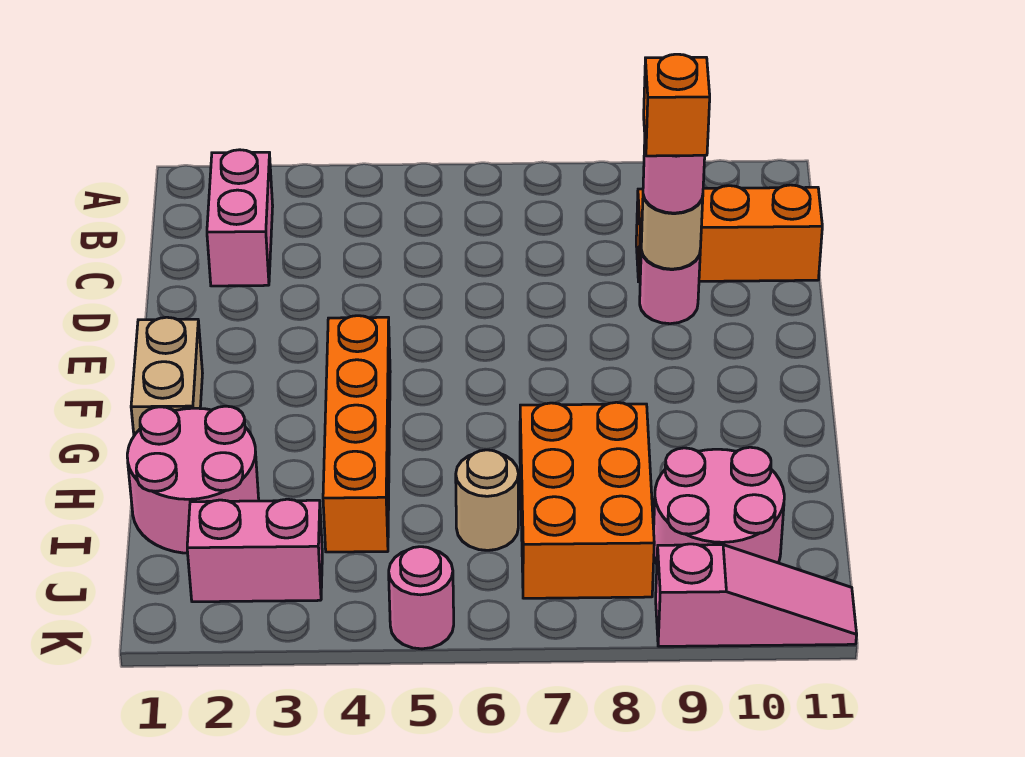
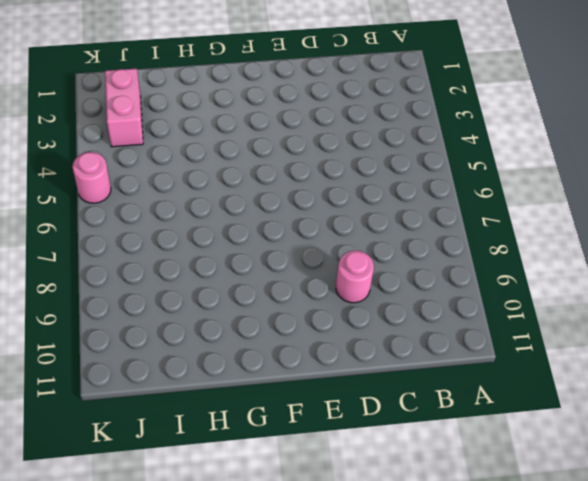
none -> pink brick B2:C2 level 1
none -> orange brick C9:C11 level 1
none -> tan brick F1:G1 level 1

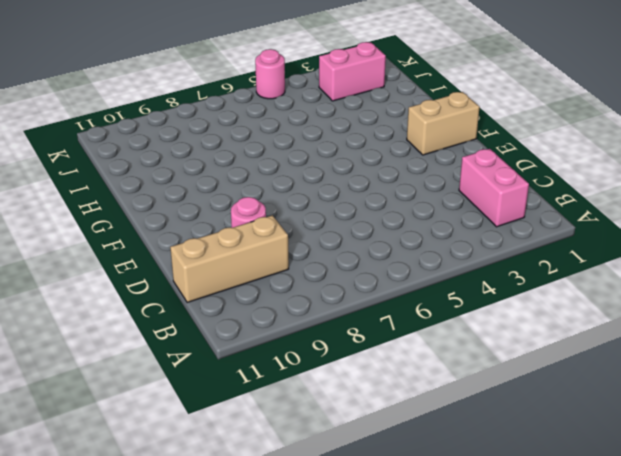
tan brick C9:C11 level 1 -> orange brick C9:C11 level 1
tan brick F1:F2 level 1 -> tan brick F1:G1 level 1
none -> orange brick F4:I4 level 1
none -> pink round brick H1:I2 level 1
none -> orange brick H7:J8 level 1

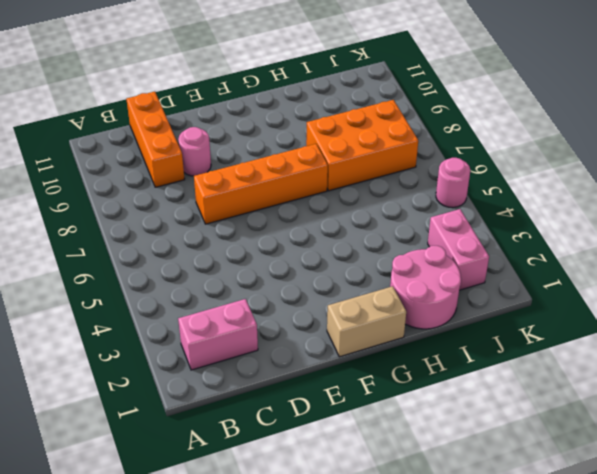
orange brick D7:G7 level 1 -> orange brick F4:I4 level 1
none -> tan round brick I6 level 1
none -> pink round brick I9:J10 level 1
none -> pink slope K9:K11 level 1 top 9

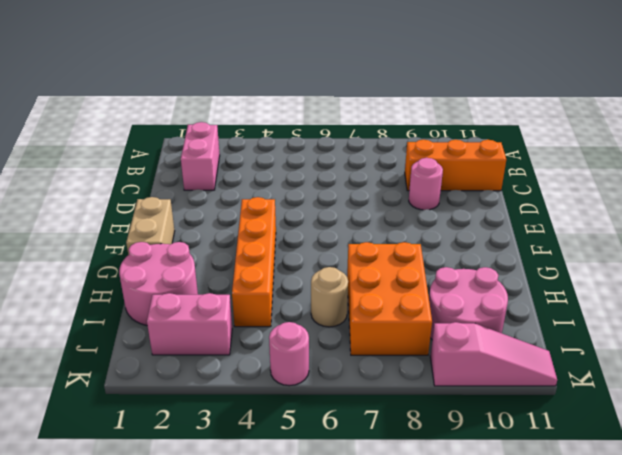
none -> tan round brick D9 level 2
none -> pink round brick D9 level 3
none -> orange brick D9 level 4

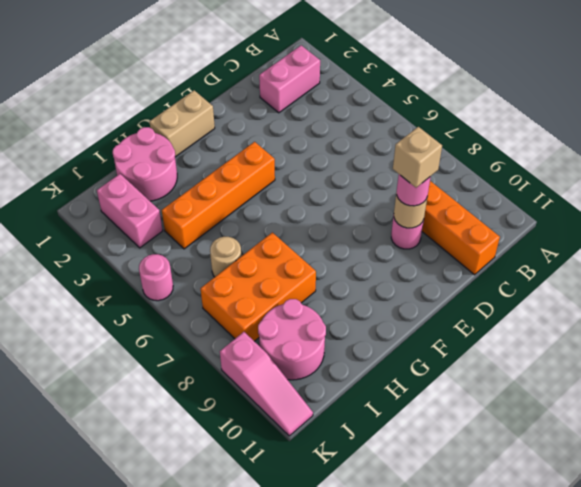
tan brick D9 level 4 -> orange brick D9 level 4

